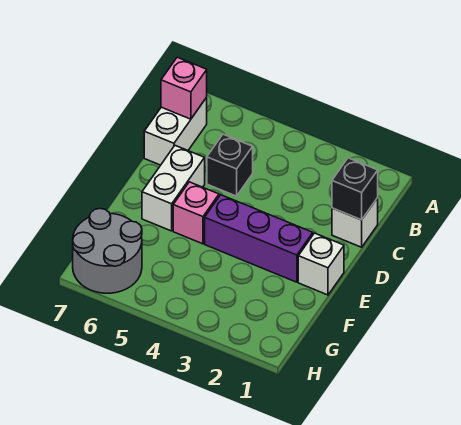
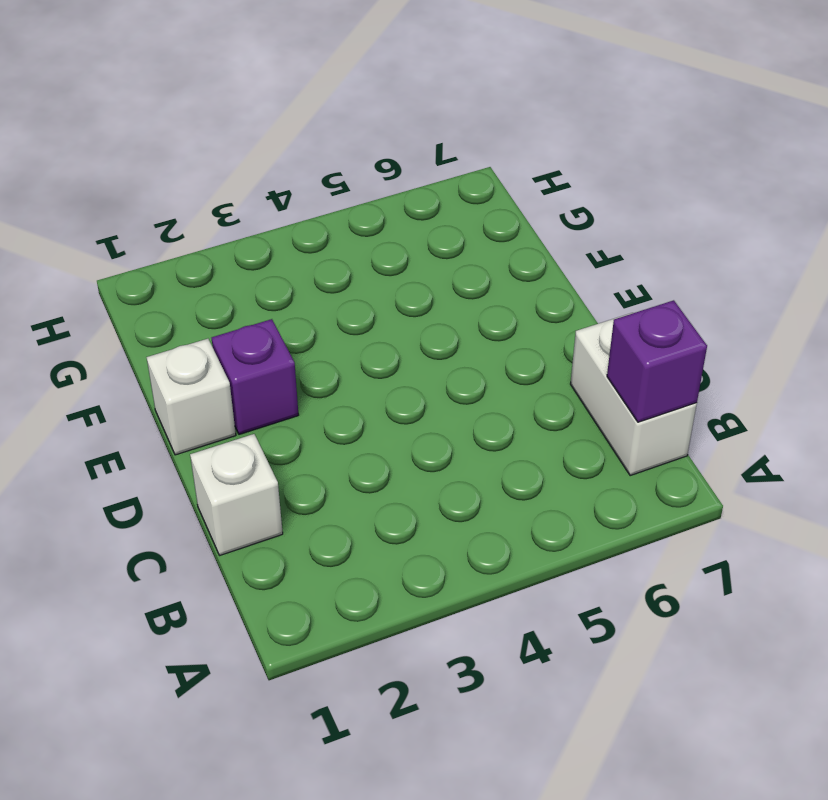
purple brick B7 level 2 -> pink brick B7 level 2
purple brick E2 level 1 -> purple brick E2:E4 level 1
none -> black brick C5 level 1
none -> white brick D6:E6 level 1

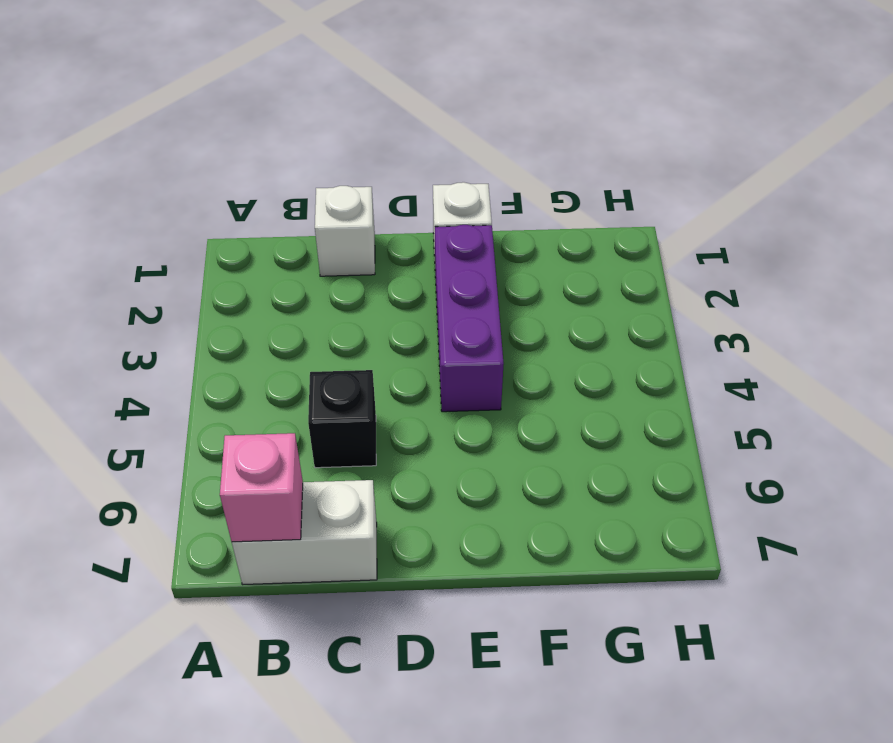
none -> white brick D6:E6 level 1
none -> pink brick E5 level 1

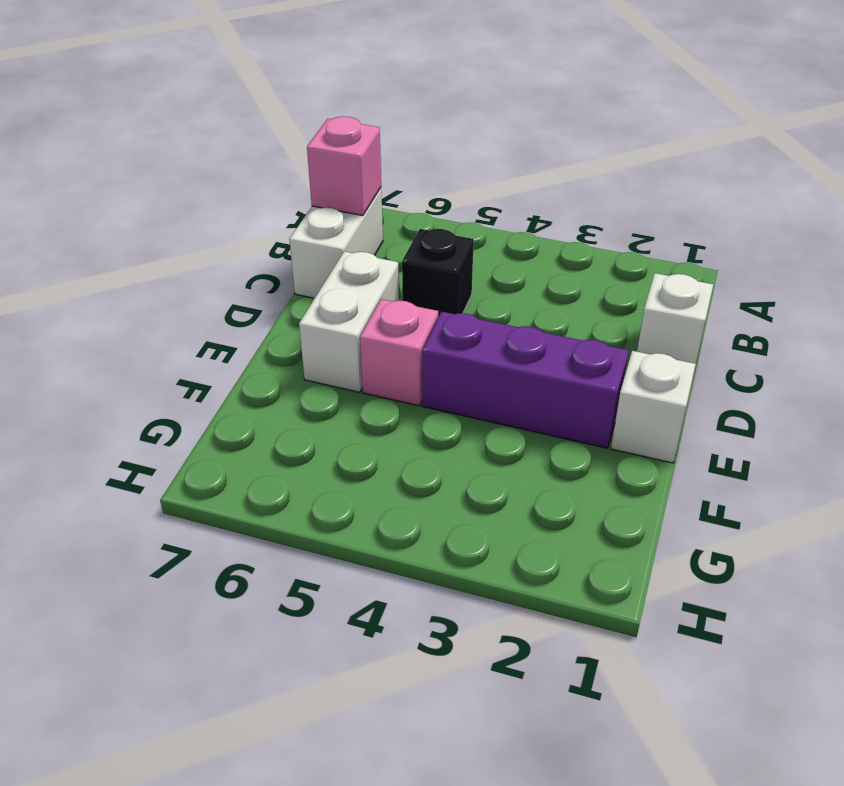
none -> grey round brick G6:H7 level 1
none -> black brick C1 level 2

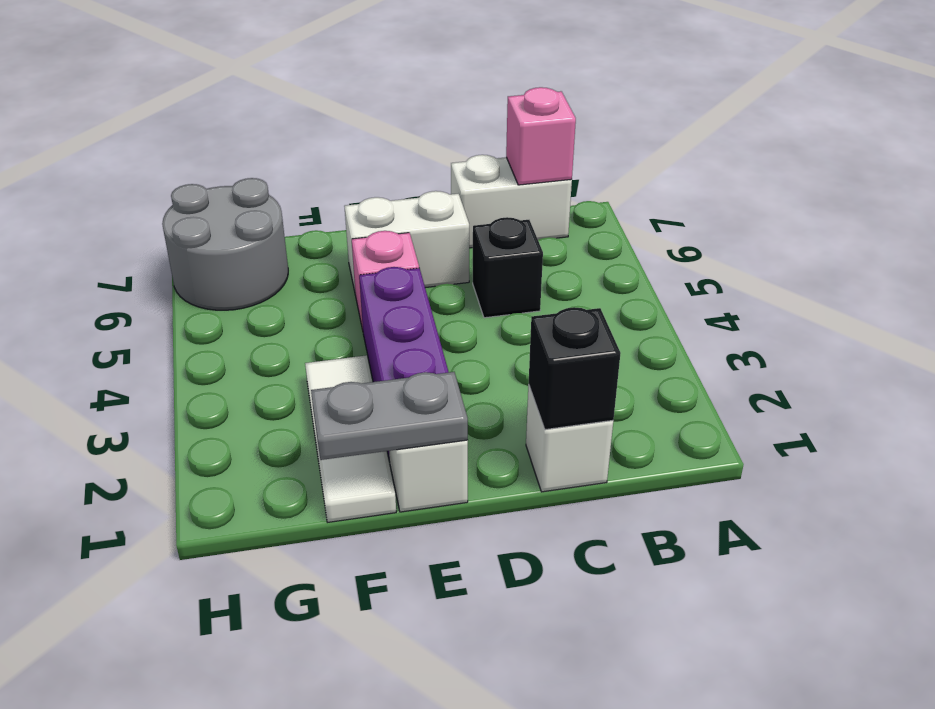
grey plate E1:F1 level 2 -> none
white tile F1:F3 level 1 -> none

